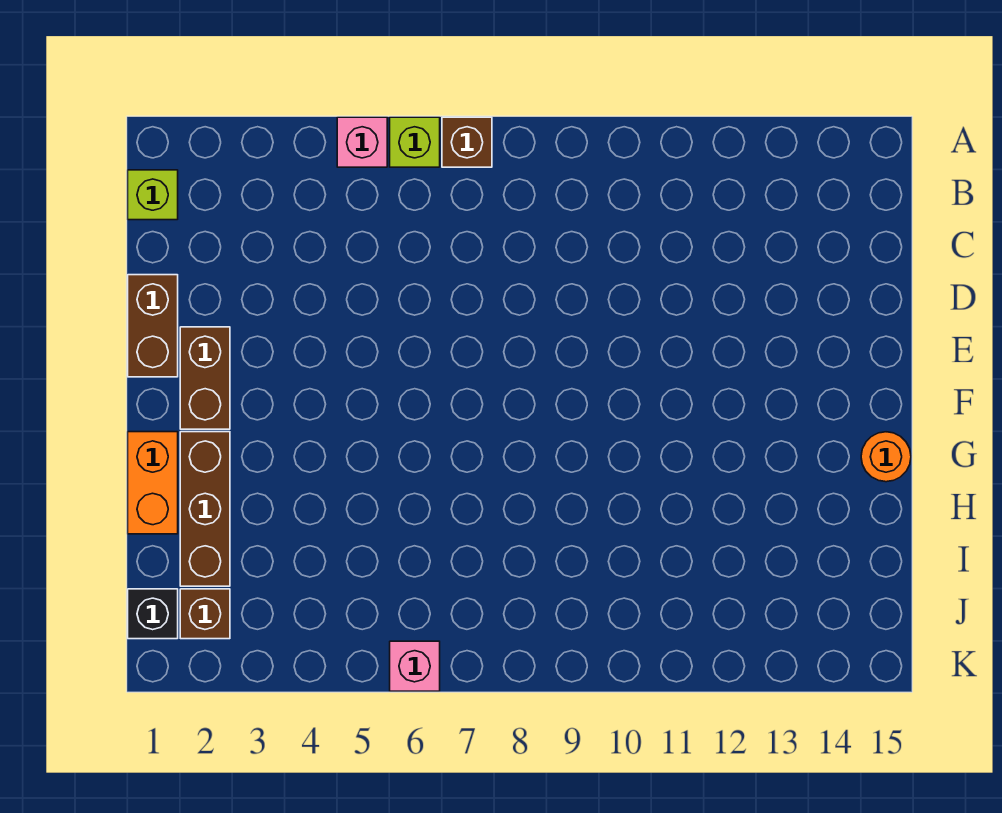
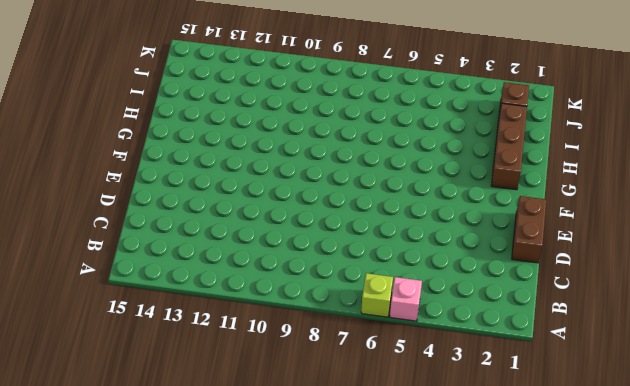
none -> brown brick A7 level 1
none -> lime brick B1 level 1
none -> brown brick E2:F2 level 1

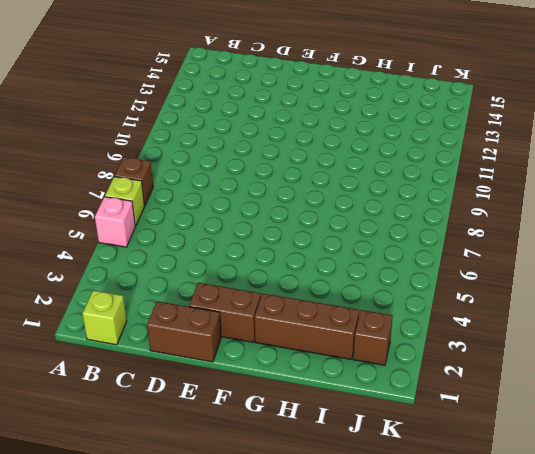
none -> orange brick G1:H1 level 1
none -> orange round brick G15 level 1
none -> black brick J1 level 1

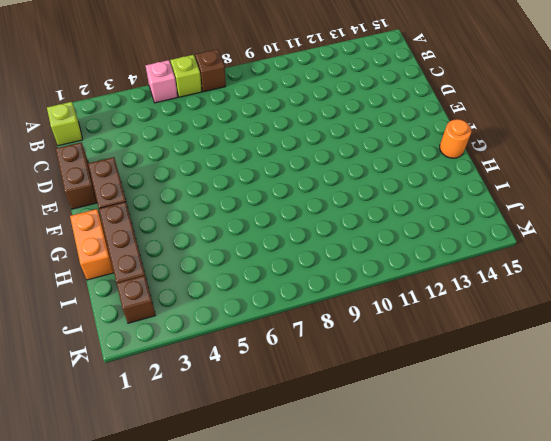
none -> black brick J1 level 1
none -> pink brick K6 level 1

